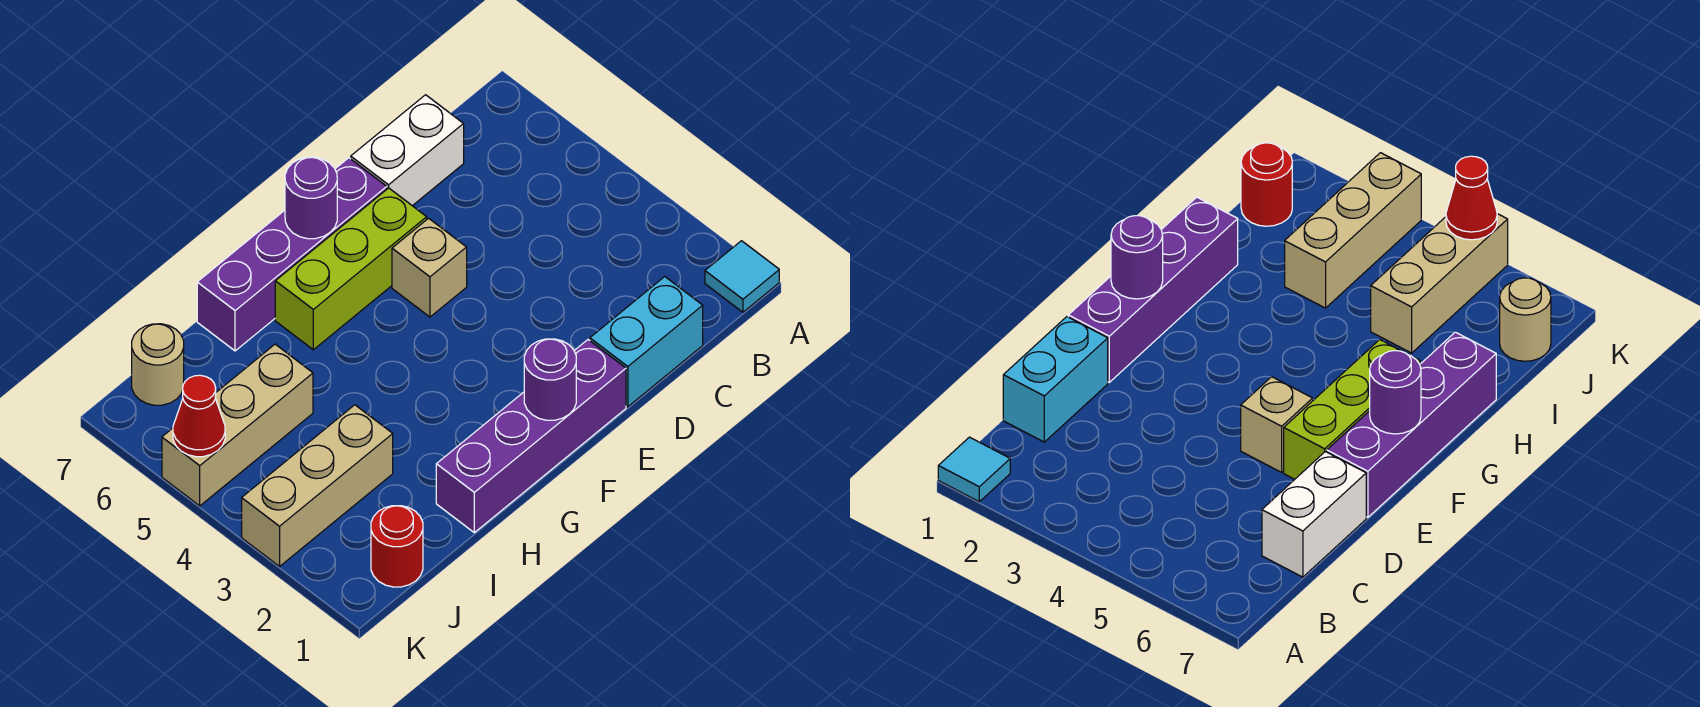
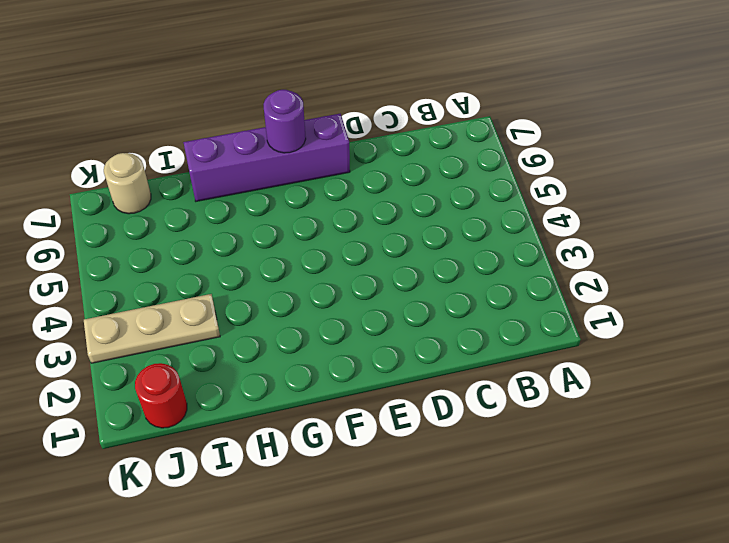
tan plate I3:K3 level 1 -> tan brick I3:K3 level 1
none -> cyan tile A1 level 1
none -> cyan brick C1:D1 level 1
none -> white brick C7:D7 level 1

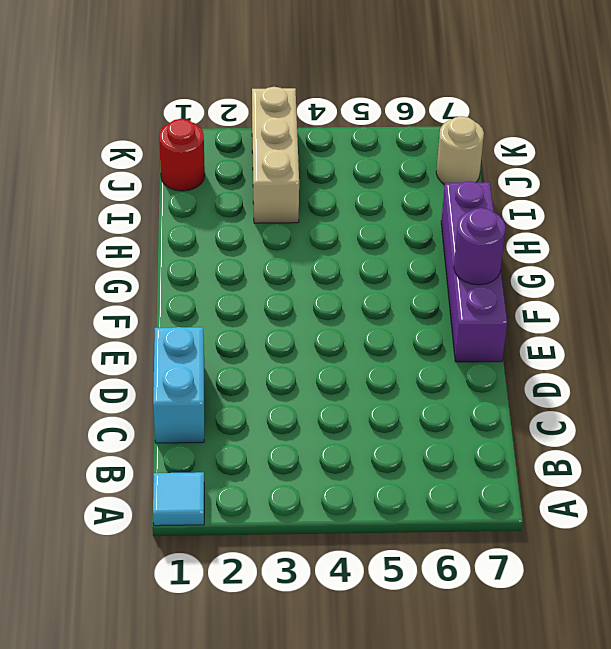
none -> white brick C7:D7 level 1
none -> purple brick E1:H1 level 1
none -> tan brick E5 level 1

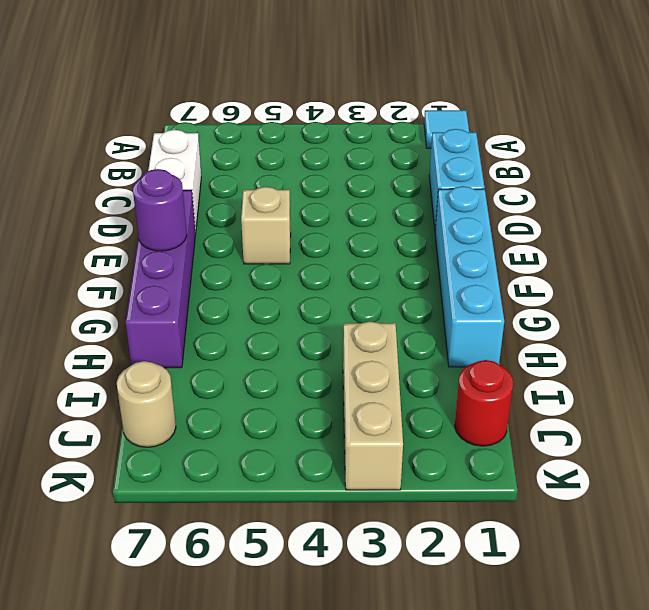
cyan brick E1:H1 level 1 -> purple brick E1:H1 level 1
none -> lime brick E6:G6 level 1
none -> tan brick I5:K5 level 1
none -> purple round brick F1 level 2

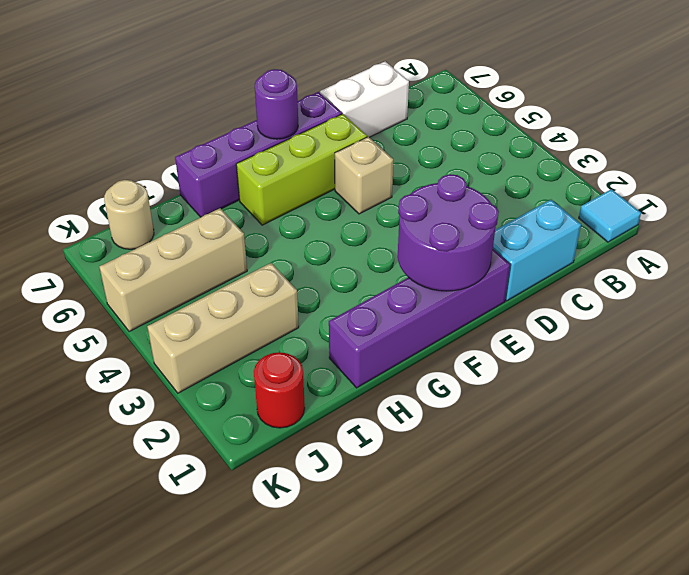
purple round brick E1:F2 level 2 -> purple round brick F1 level 2
none -> red cone K5 level 2

